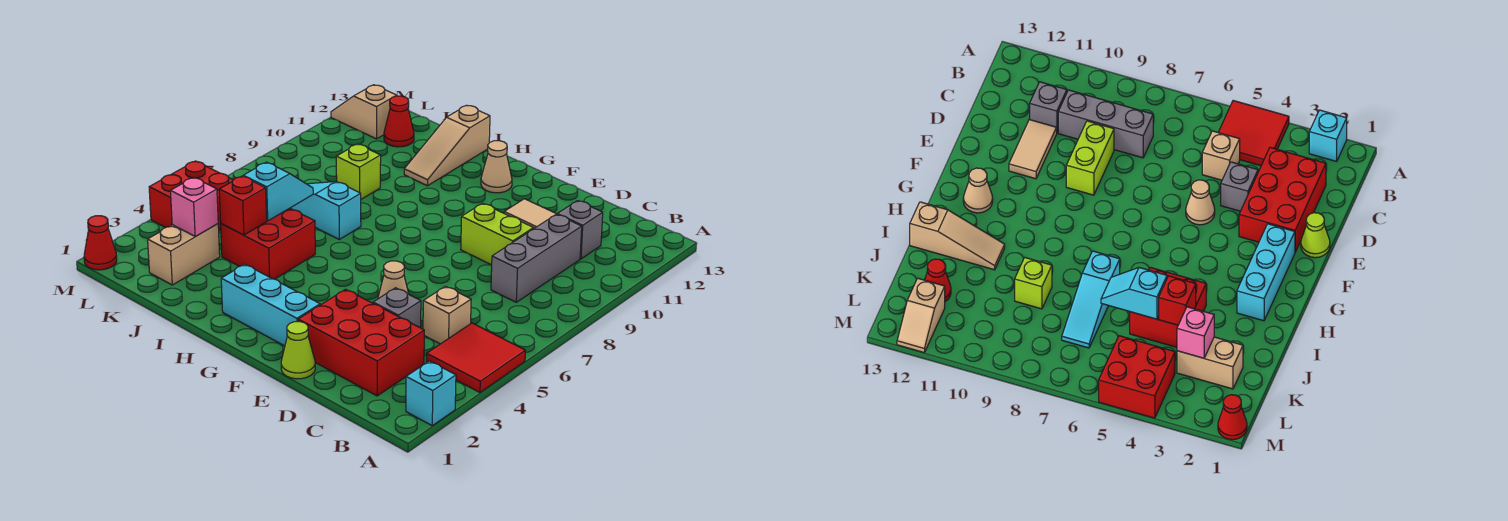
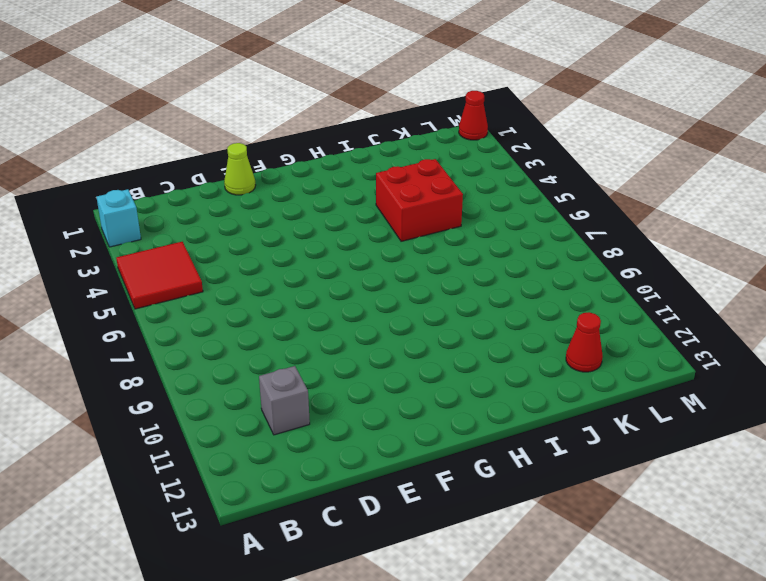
none -> red brick C2:E3 level 1
none -> tan brick C5 level 1
none -> grey brick C8:C10 level 1

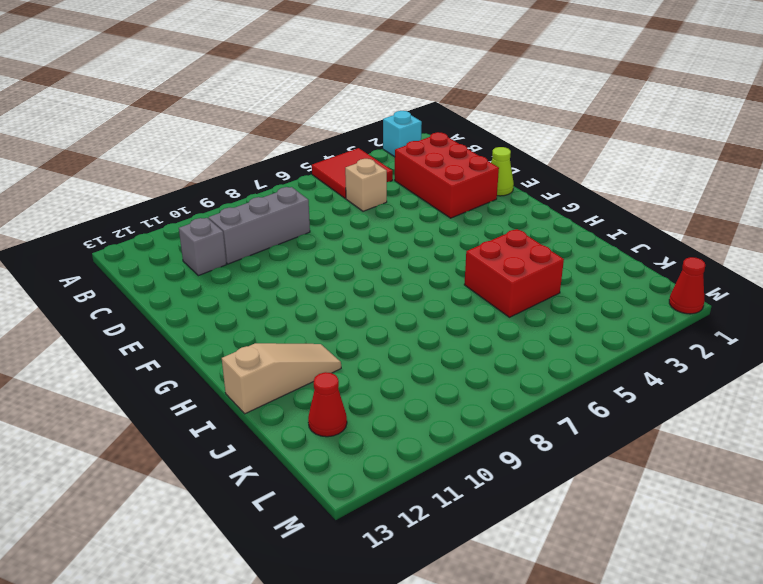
none -> grey brick D4 level 1
none -> lime brick D9:E9 level 1
none -> tan tile D11:E11 level 1

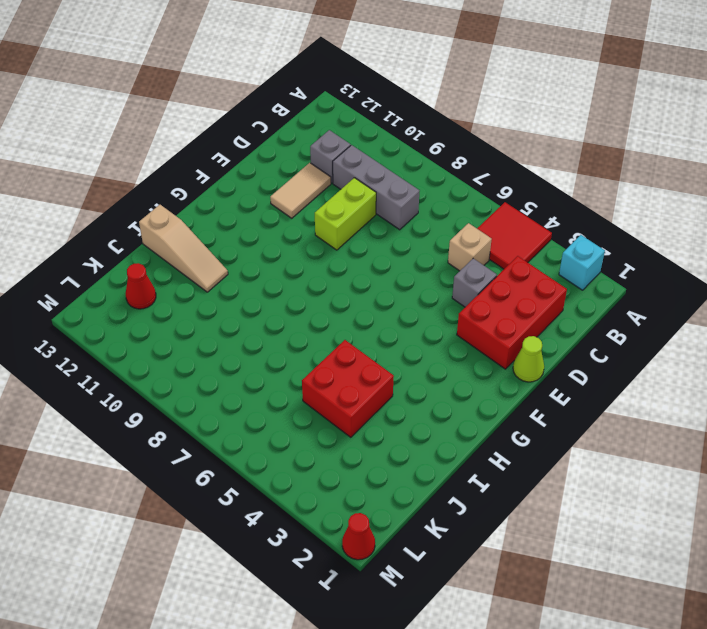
none -> tan cone E5 level 1
none -> cyan brick F2:H2 level 1
none -> tan cone G12 level 1

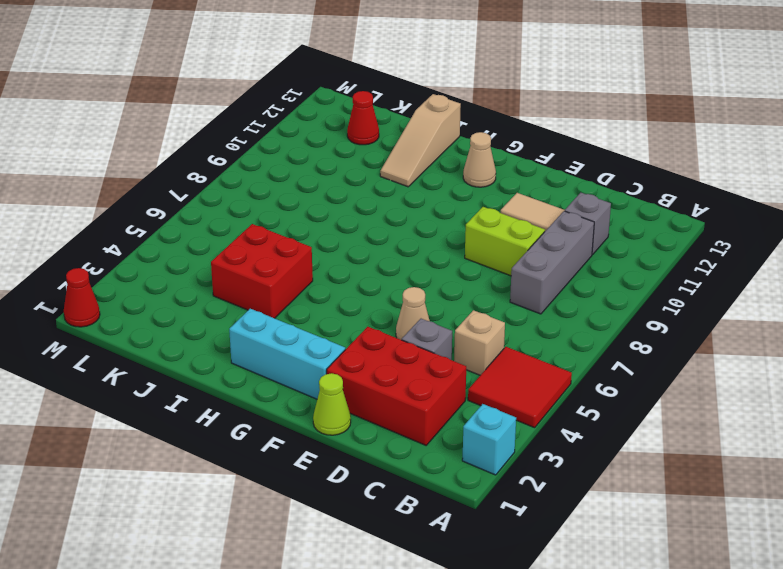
none -> cyan slope I7:K7 level 1 top I
none -> lime brick J9 level 1
none -> tan brick K2:K3 level 1

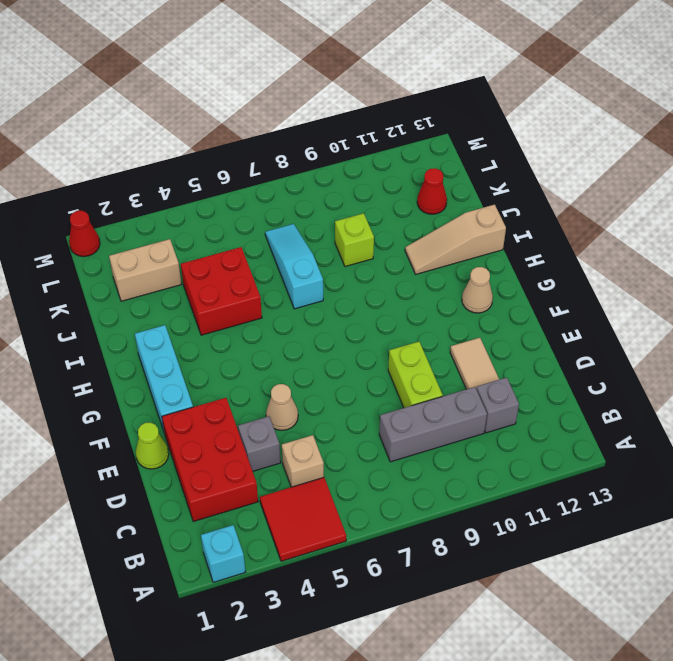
none -> red brick L4:M5 level 1
none -> tan slope L12:M12 level 1 top L
none -> red brick J4 level 2

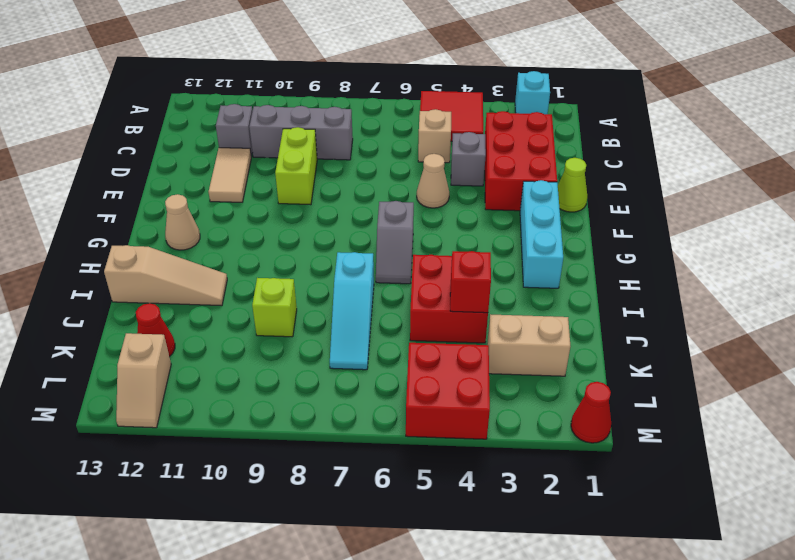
grey slope G6:H6 level 1 top G -> none
none -> cyan slope J5:J6 level 2 top 5
none -> pink brick K3 level 2

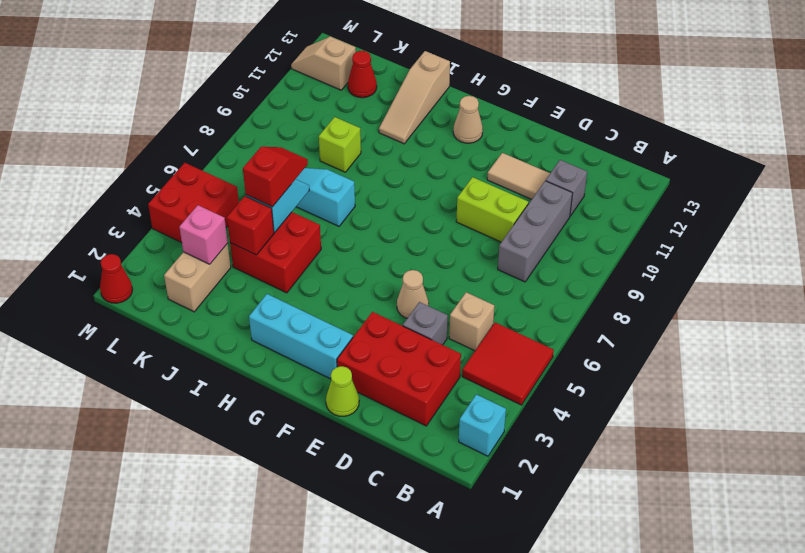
red slope J5:J6 level 3 top 5 -> none

